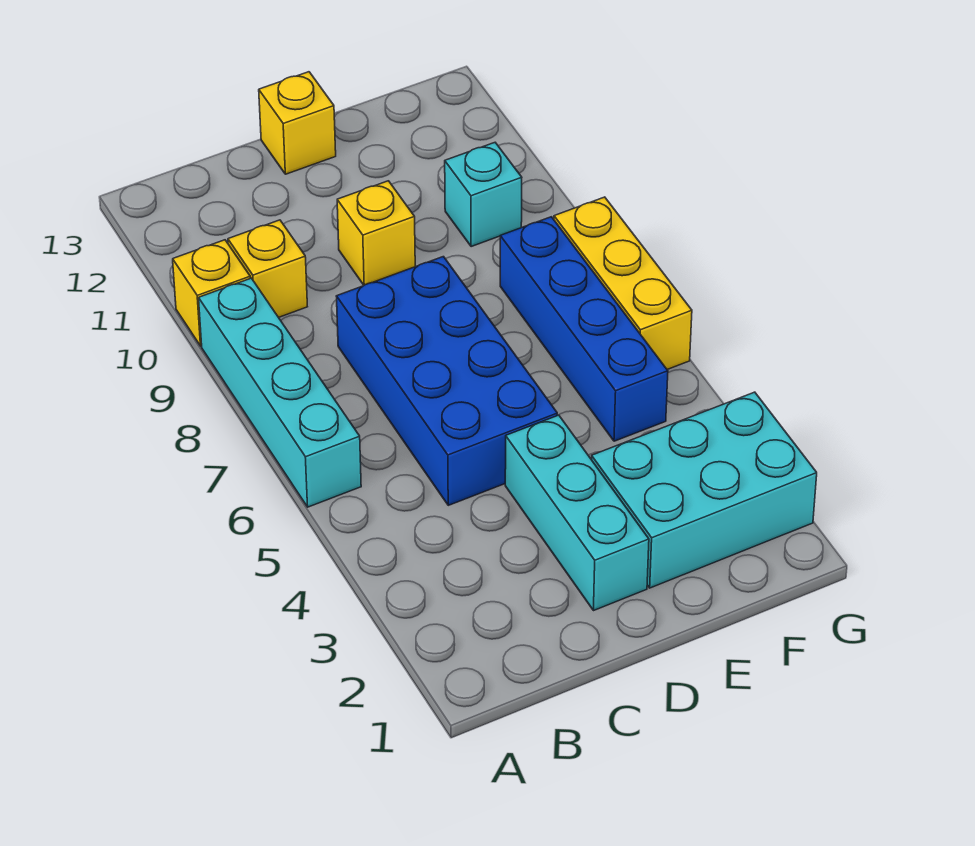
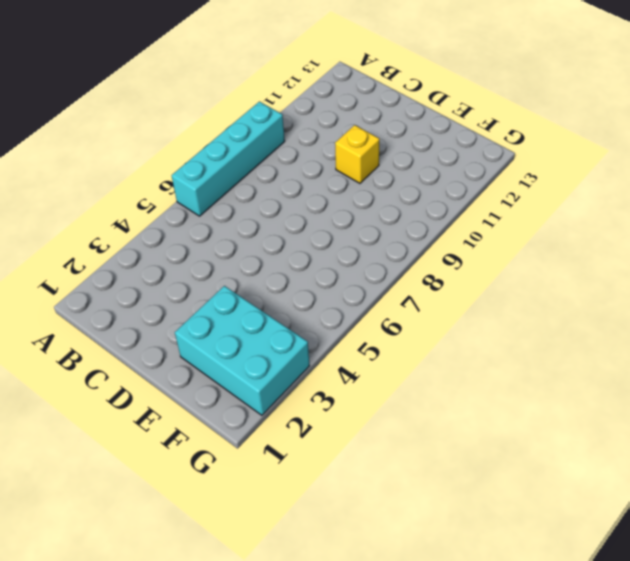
none -> yellow brick A10 level 1
none -> yellow brick B10 level 1

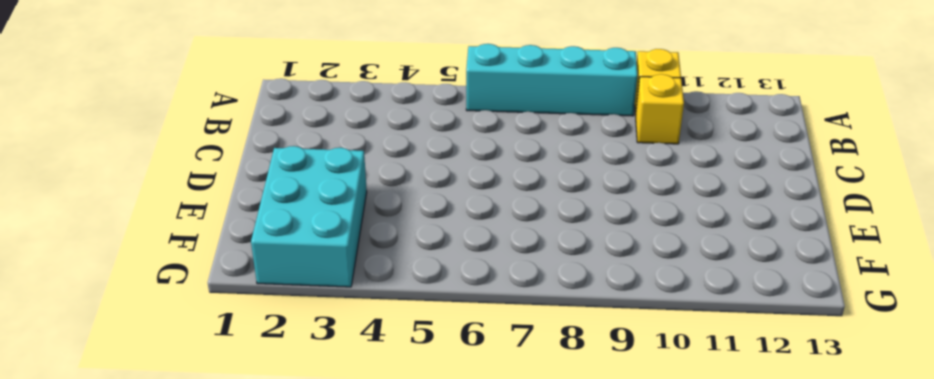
none -> blue brick C5:D8 level 1
none -> cyan brick D2:D4 level 1

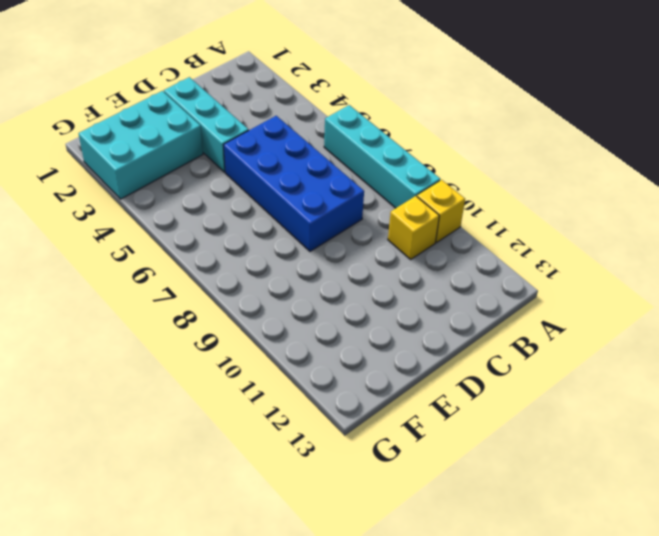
none -> yellow brick D10 level 1
none -> yellow brick D13 level 1

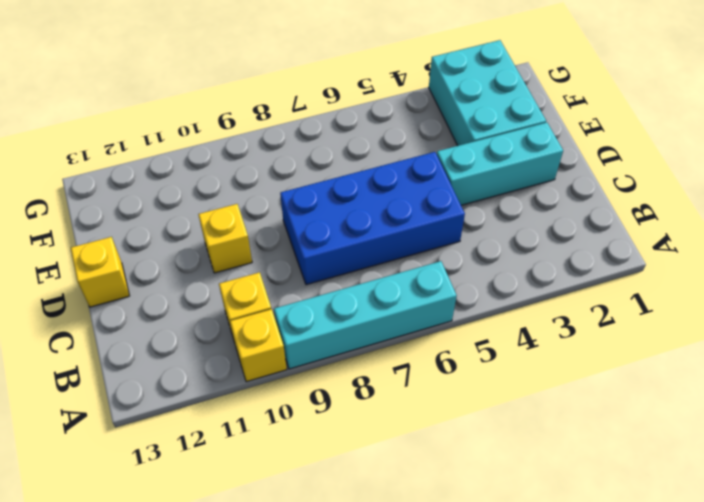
none -> blue brick F5:F8 level 1
none -> cyan brick F10 level 1

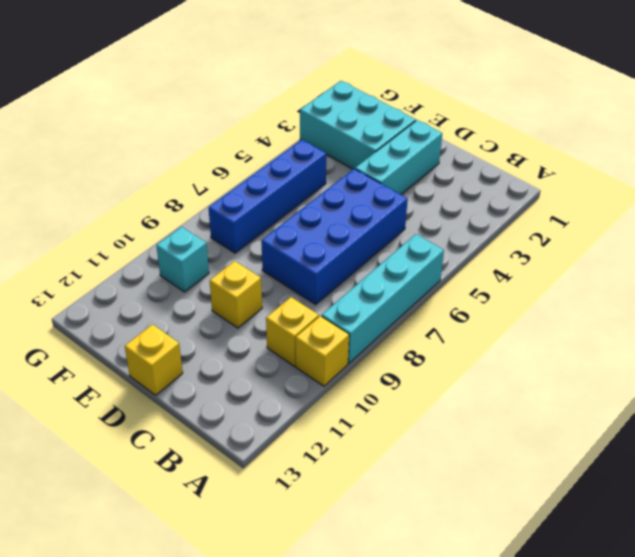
none -> yellow brick G6:G8 level 1

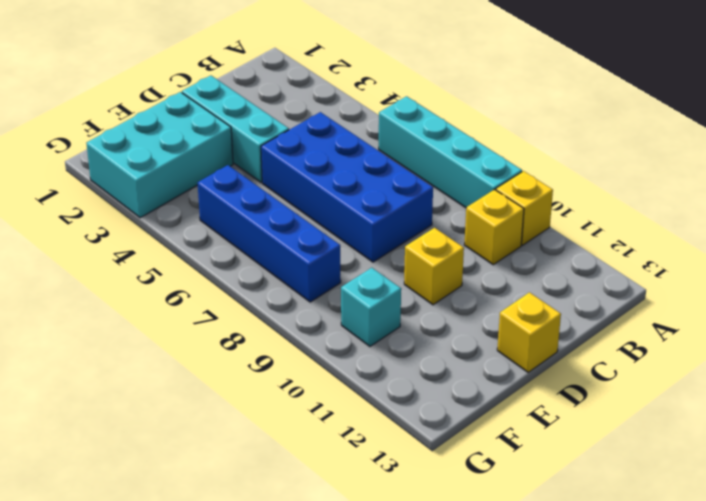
none -> yellow brick G6:G8 level 1

